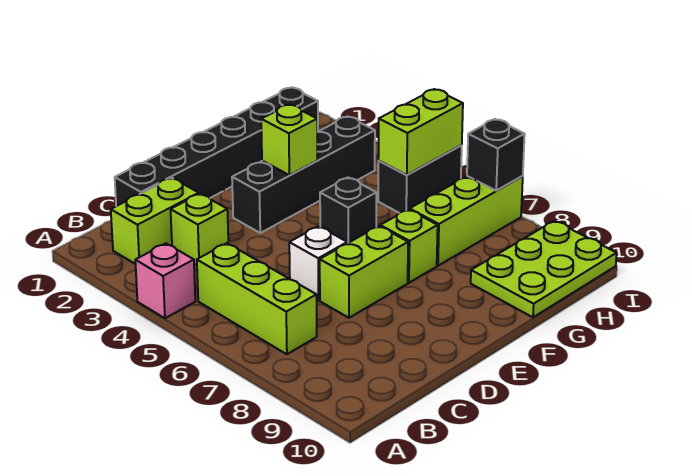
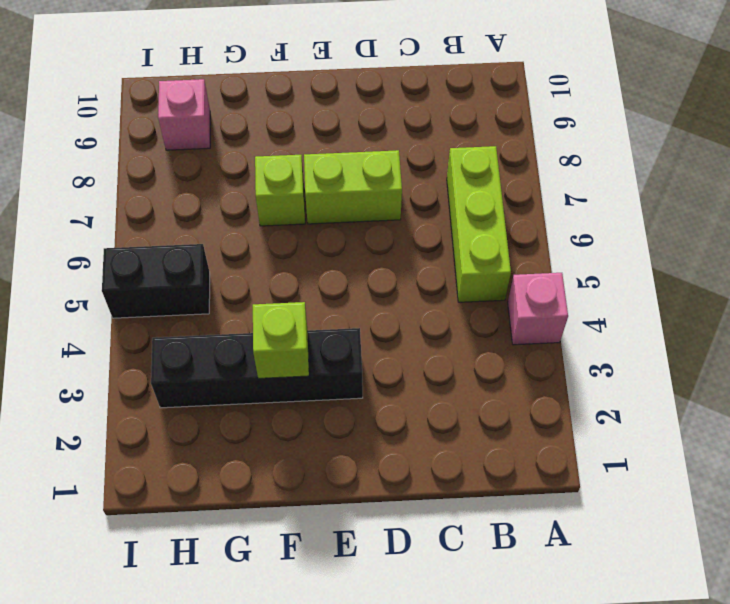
pink brick H9 level 1 -> lime plate G9:I10 level 1
none -> lime brick B2:C2 level 1
none -> black brick C1:H1 level 1
none -> lime brick C3 level 1

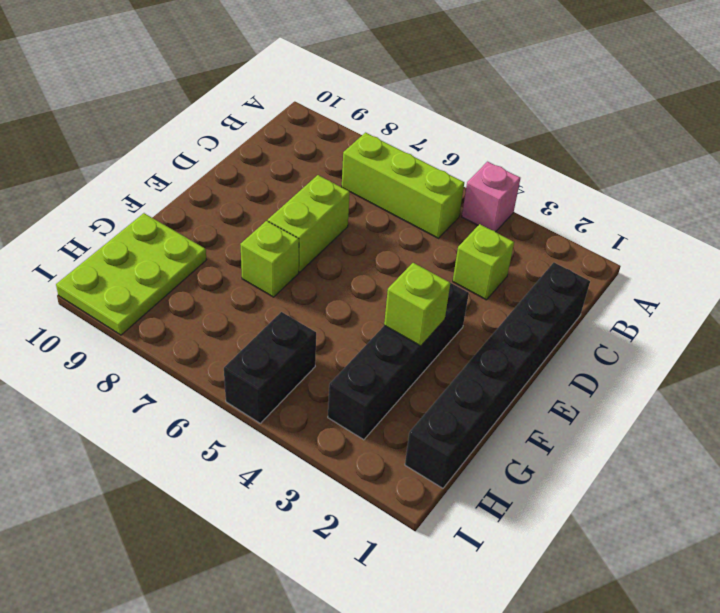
none -> lime brick B2:C2 level 1
none -> white brick D6 level 1
none -> black brick F5 level 1

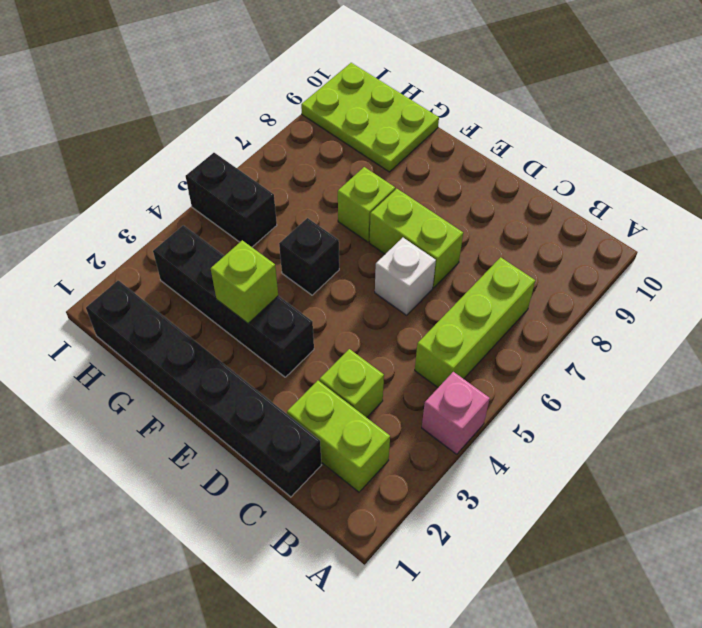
none -> lime brick G7:I7 level 1
none -> lime brick H5:I5 level 2
none -> black brick I7 level 2

